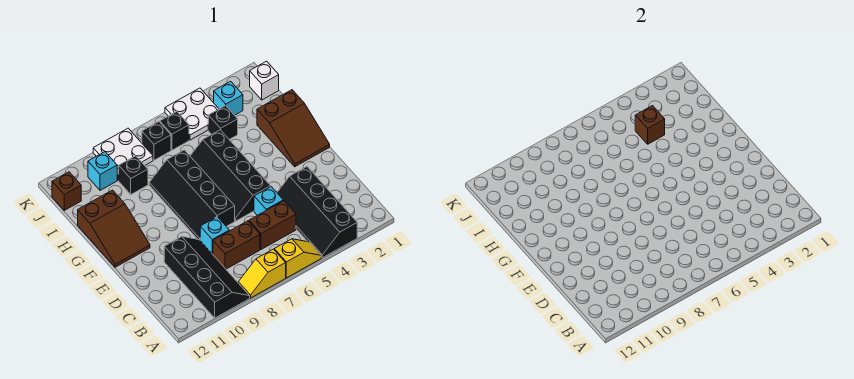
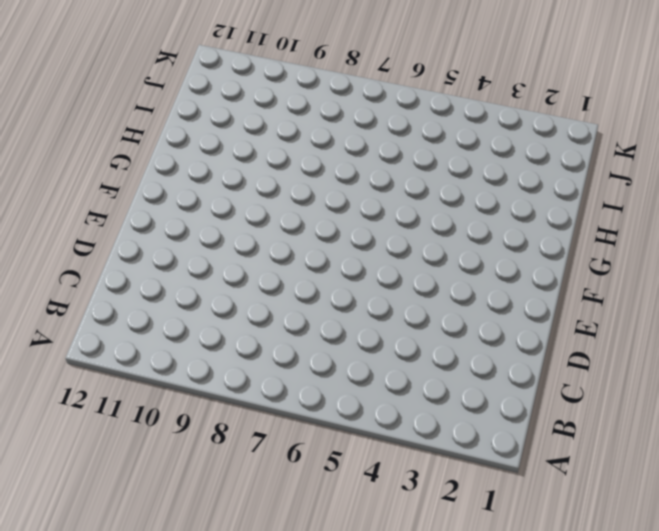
none -> black slope A3:D4 level 1 top 3
none -> yellow slope A5:A6 level 1 top 6
none -> yellow slope A7:A8 level 1 top 7

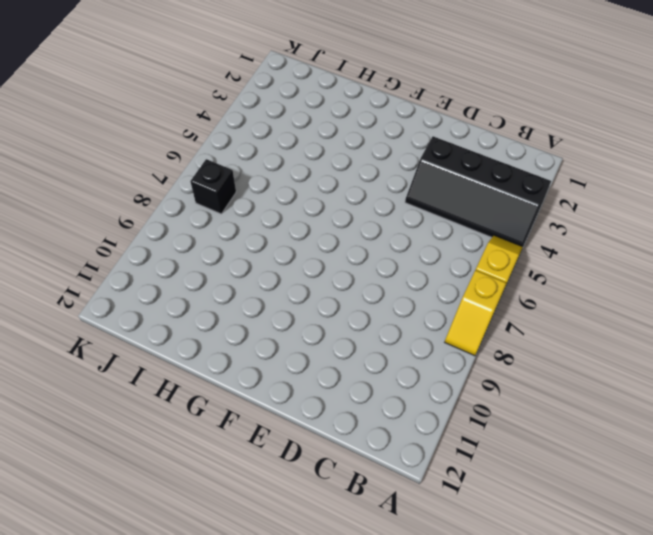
none -> black slope A9:D10 level 1 top 10
none -> brown brick C5:C6 level 1
none -> brown brick C7:C8 level 1

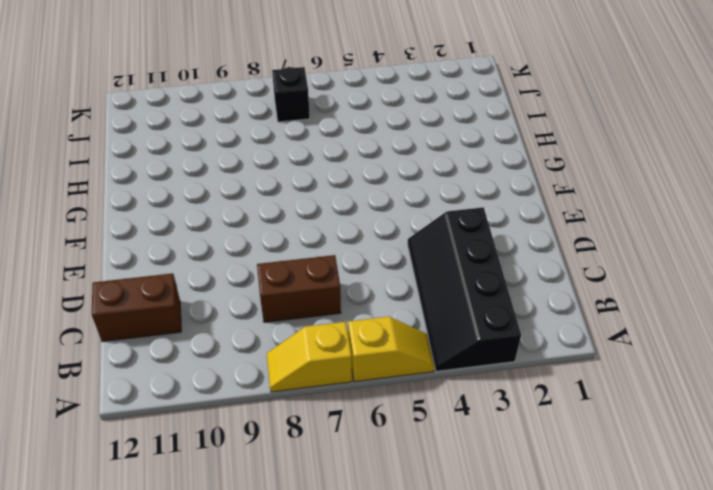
brown brick C11:C12 level 1 -> brown brick C5:C6 level 1
none -> black slope A9:D10 level 1 top 10
none -> cyan brick D5 level 1
none -> cyan brick D8 level 1

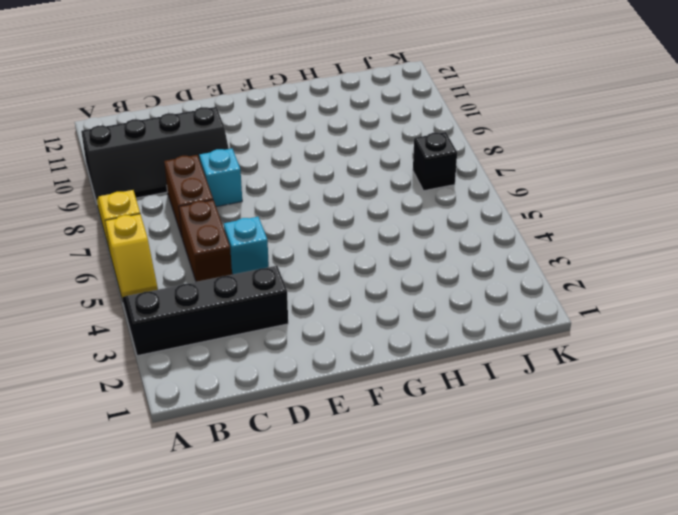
none -> black slope E5:H6 level 1 top 5
none -> black slope E7:H8 level 1 top 7
none -> brown slope F1:H2 level 1 top H

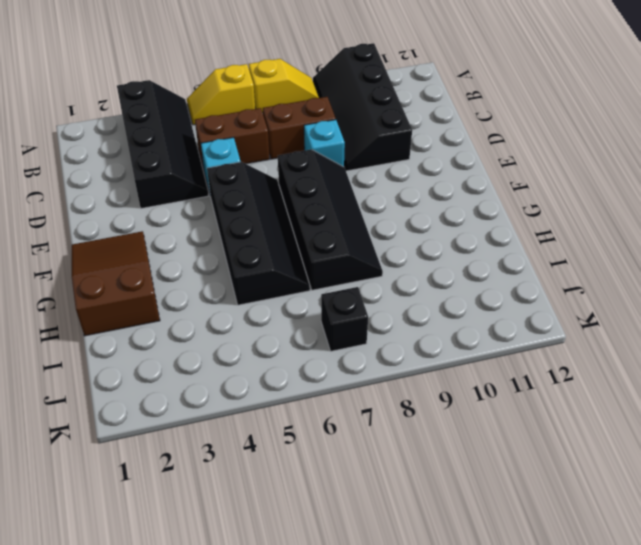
none -> brown slope F11:H12 level 1 top H
none -> black brick I4 level 1
none -> black brick I9 level 1

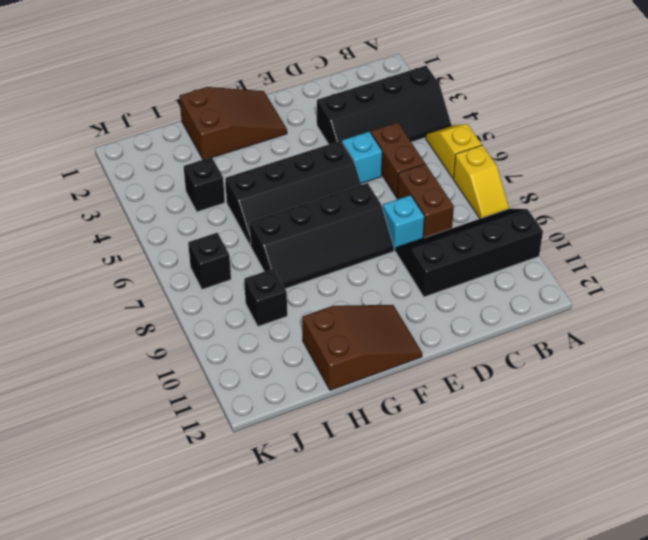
none -> white brick J1 level 1
none -> cyan brick J3 level 1
none -> white plate J4:K5 level 1

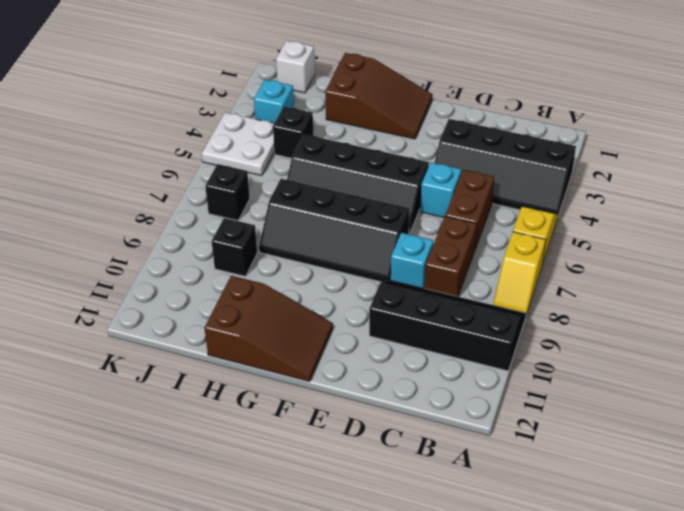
none -> black brick J6 level 1
none -> white plate J8:K9 level 1
none -> cyan brick J10 level 1

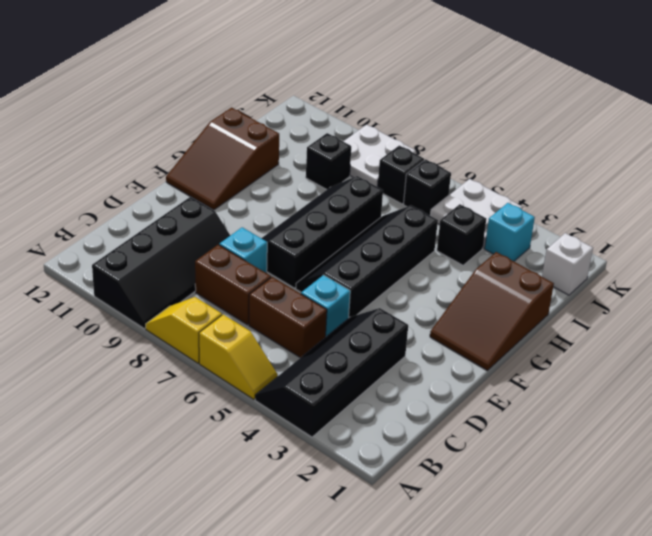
none -> cyan brick J10 level 1
none -> brown brick J12 level 1
none -> brown brick I4 level 2

